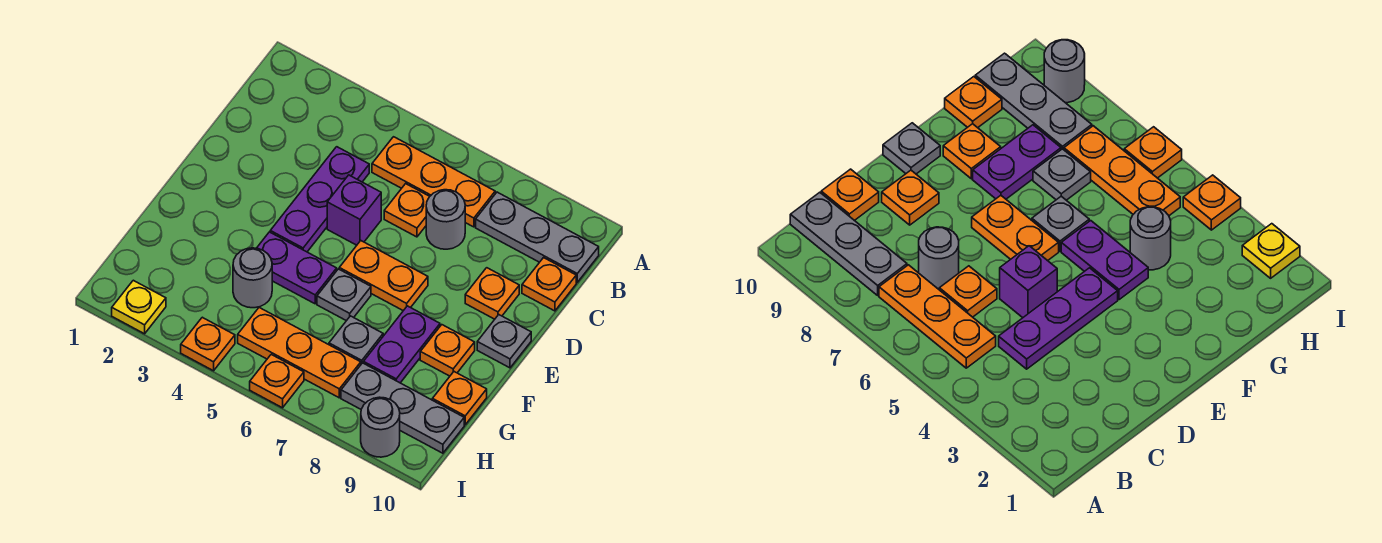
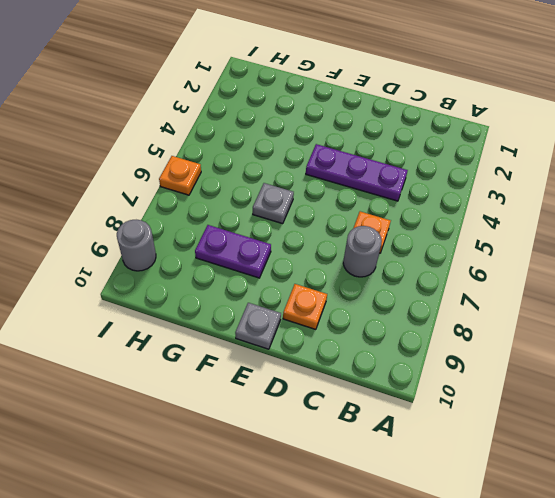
none -> orange plate B5:B7 level 1
none -> grey plate B8:B10 level 1
none -> orange plate C10 level 1

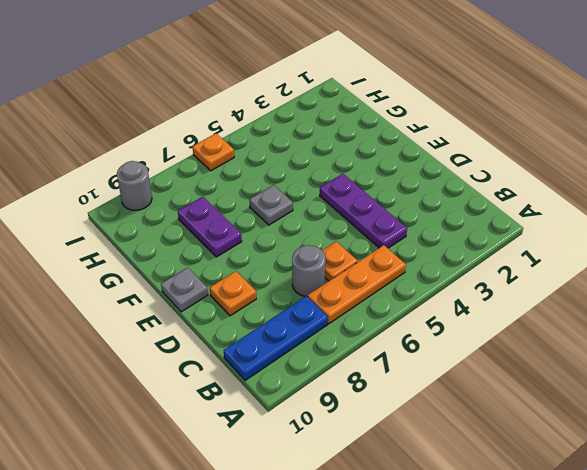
blue plate B8:B10 level 1 -> grey plate B8:B10 level 1
none -> orange plate C10 level 1
none -> purple brick D5 level 1
none -> orange plate E6:E7 level 1

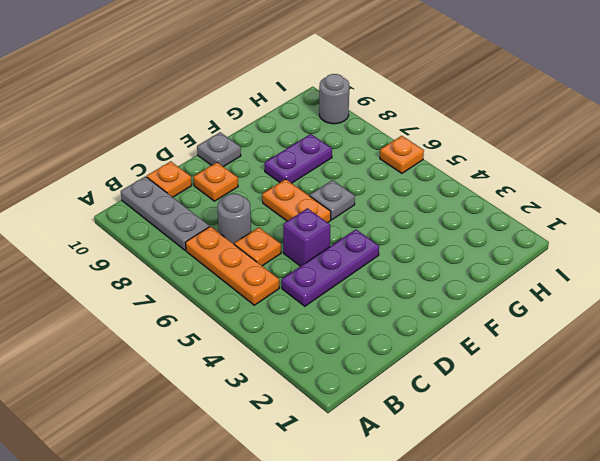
none -> purple plate F4:F5 level 1
none -> orange plate F9 level 1
none -> grey round brick G4 level 1

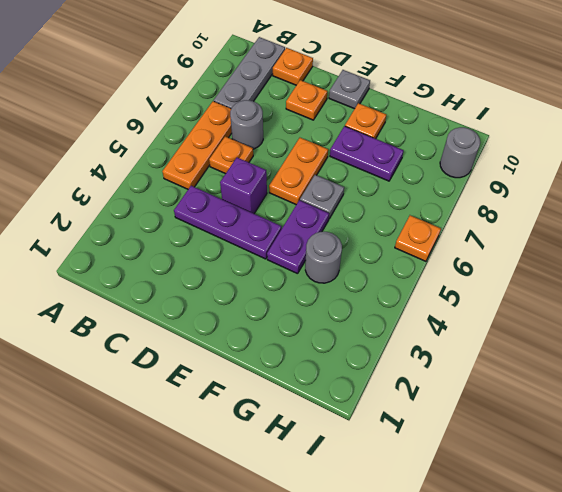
none -> grey plate G7 level 1
none -> orange plate G10 level 1
none -> orange plate H5:H7 level 1

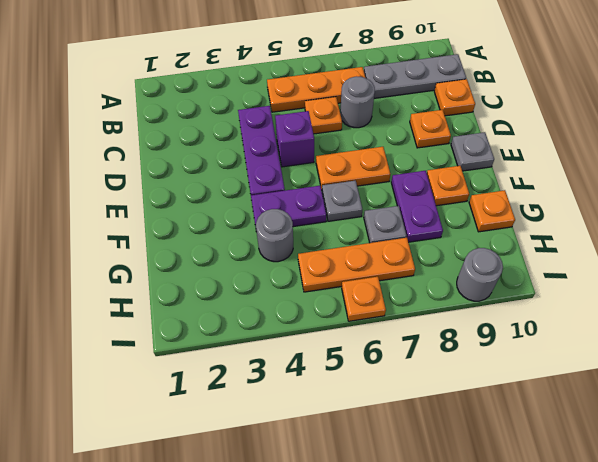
none -> grey plate H8:H10 level 1
none -> yellow plate I2 level 1
none -> orange plate I4 level 1

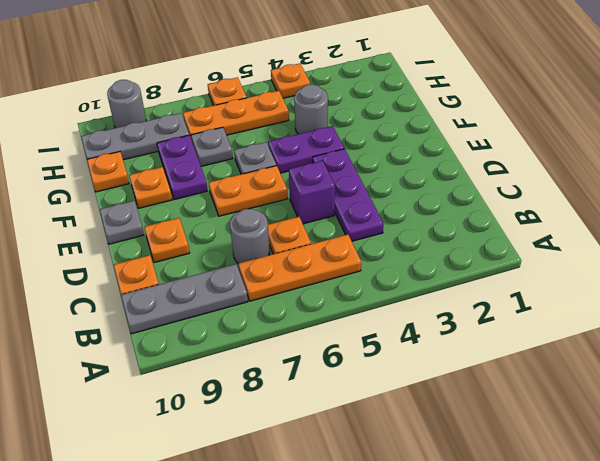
none -> yellow plate I2 level 1

